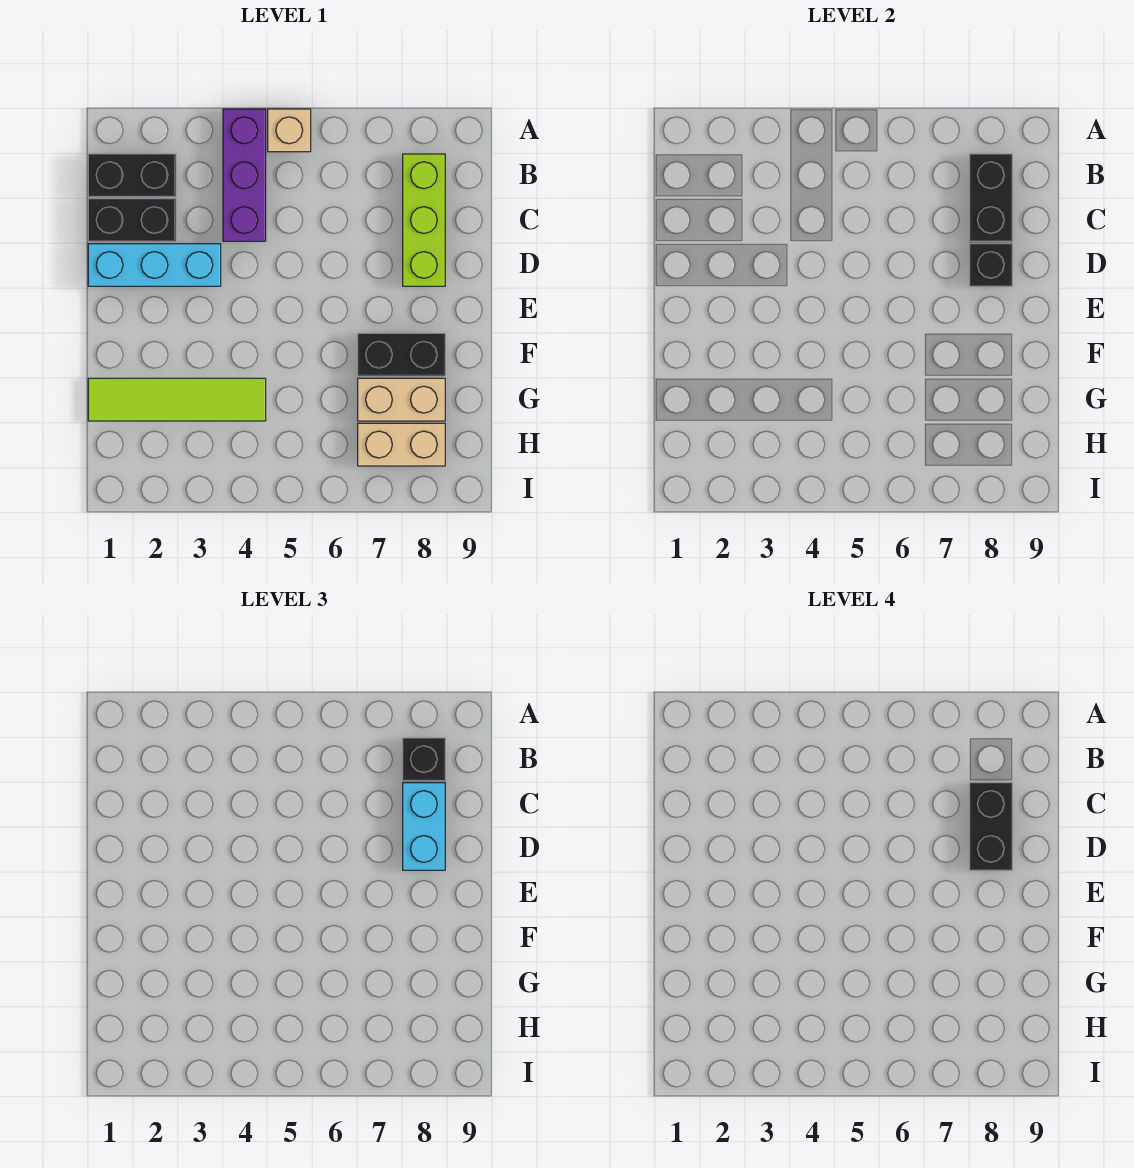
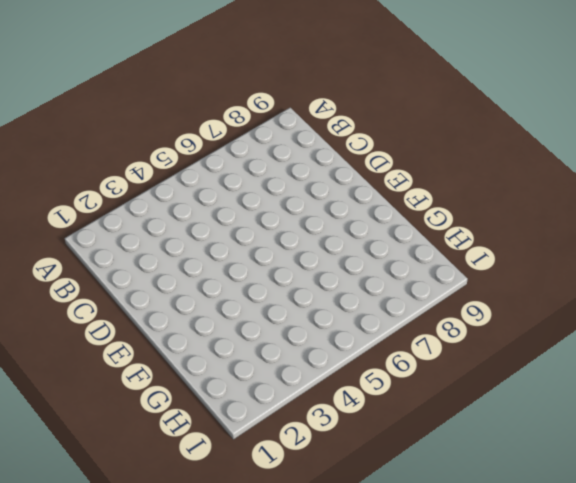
none -> purple brick A4:C4 level 1
none -> tan brick A5 level 1
none -> black brick B1:B2 level 1

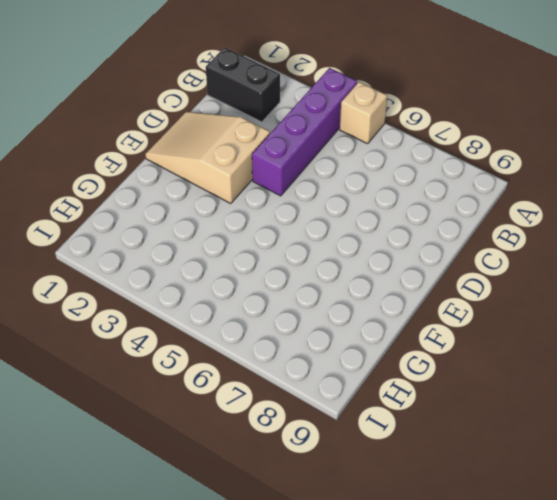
purple brick A4:D4 level 1 -> purple brick A4:C4 level 1
tan slope D1:E3 level 1 top 3 -> cyan brick D1:D3 level 1
none -> lime brick B8:D8 level 1
none -> black brick C1:C2 level 1
none -> black brick F7:F8 level 1

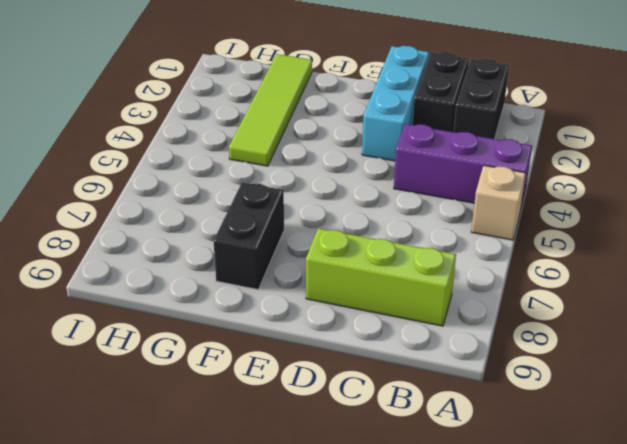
none -> tan brick G7:G8 level 1
none -> tan brick H7:H8 level 1
none -> black brick B8:C8 level 2

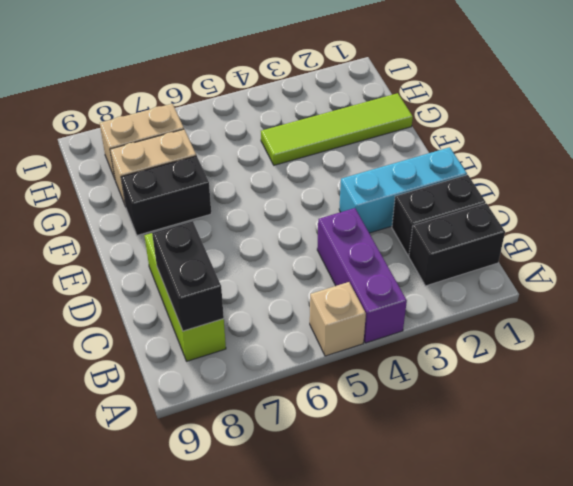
none -> black brick D8 level 2
none -> black brick B8 level 3
none -> cyan brick C8:D8 level 3

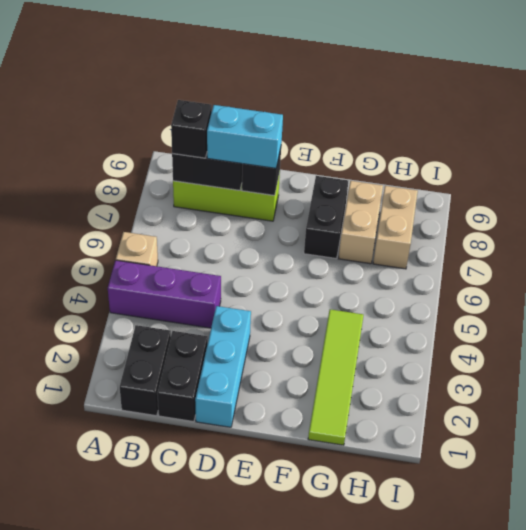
none -> black brick C8:D8 level 4

